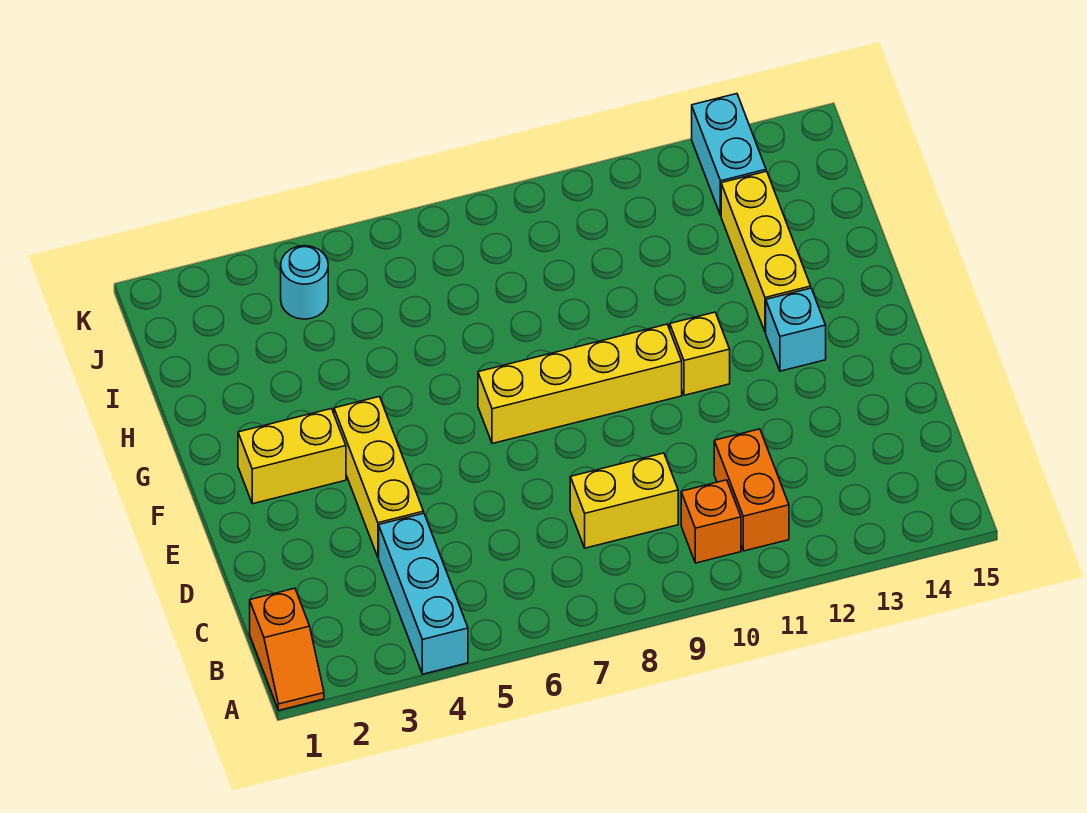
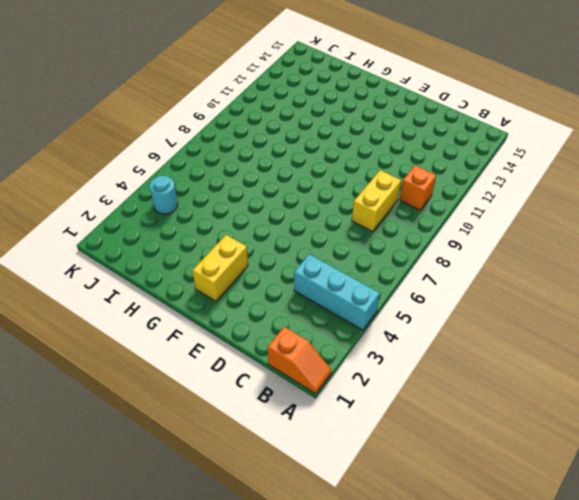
none -> orange brick B11:C11 level 1
none -> yellow brick D4:F4 level 1
none -> yellow brick F7:F10 level 1

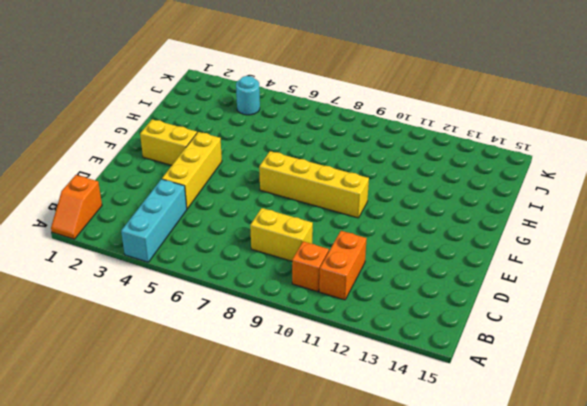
none -> yellow brick F11 level 1
none -> cyan brick F13 level 1
none -> yellow brick G13:I13 level 1

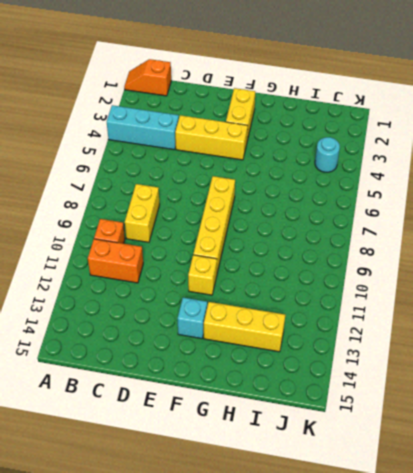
none -> cyan brick J13:K13 level 1

